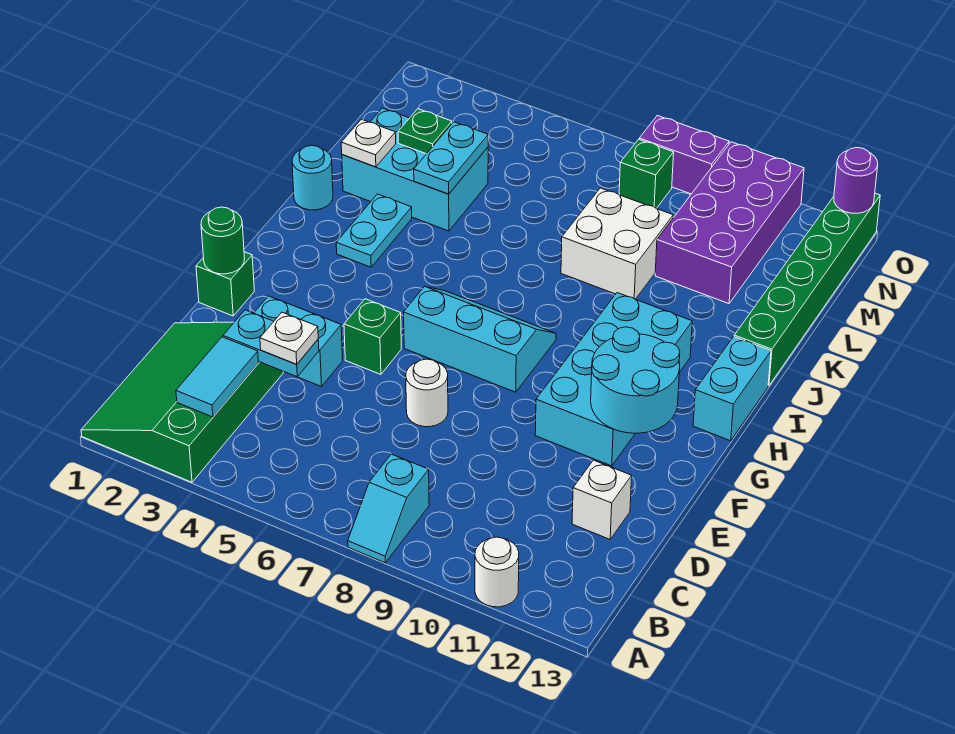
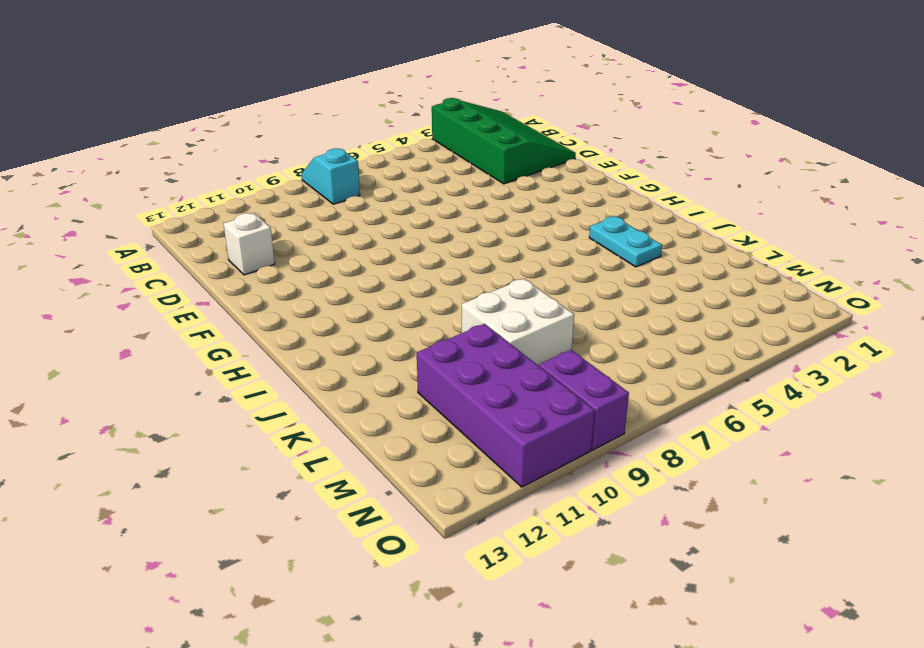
purple brick N9:O9 level 1 -> purple brick O8:O9 level 1
none -> white round brick A11 level 1
none -> cyan brick E3:E4 level 1
none -> white round brick E7 level 1

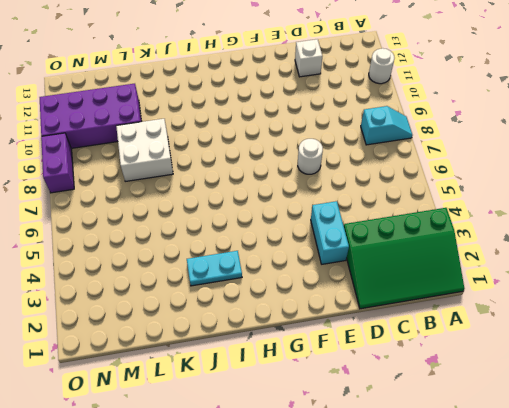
none -> green brick F1 level 1
none -> green brick F5 level 1
none -> cyan brick F10:I11 level 1

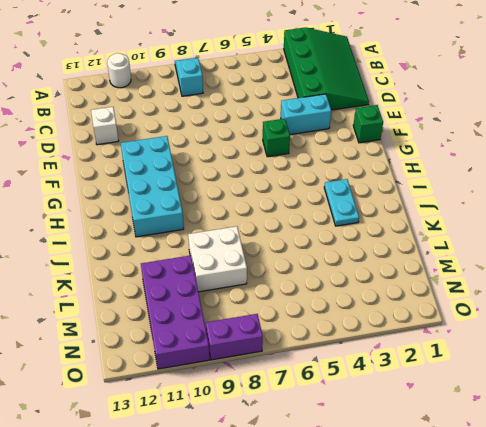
none -> white round brick E7 level 1
none -> cyan slope G6:H8 level 1 top G
none -> cyan brick H13:I13 level 1

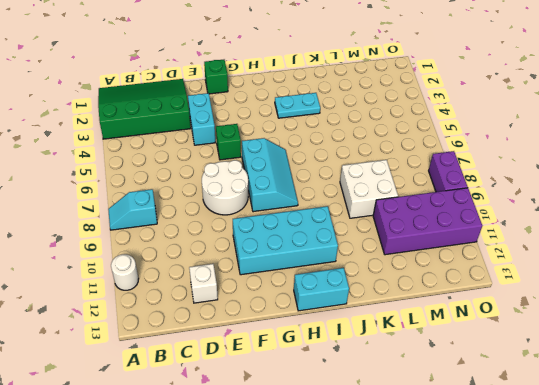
white round brick E7:F8 level 1 -> white round brick E7 level 1
none -> cyan round brick J1 level 1
none -> green brick J13:O13 level 1
none -> cyan brick K2:L4 level 1

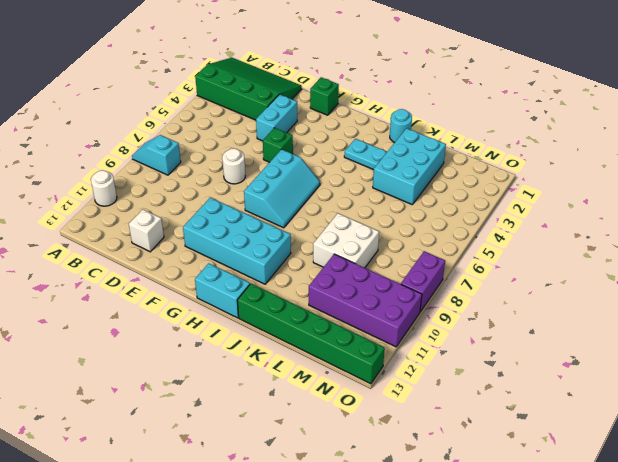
none -> green brick N8 level 1
none -> cyan tile B3:C3 level 2
none -> cyan plate D3:D4 level 2

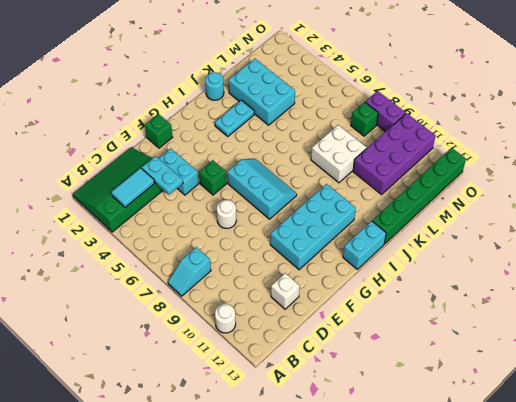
none -> green round brick F1 level 2
none -> cyan round brick F11:G12 level 2
none -> white plate K2 level 2

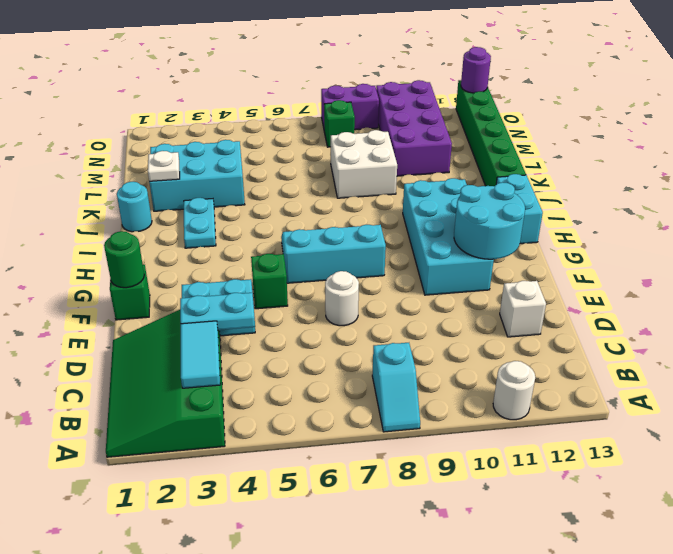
none -> cyan plate K4:L4 level 2
none -> green plate L3 level 2
none -> white plate D4 level 3

